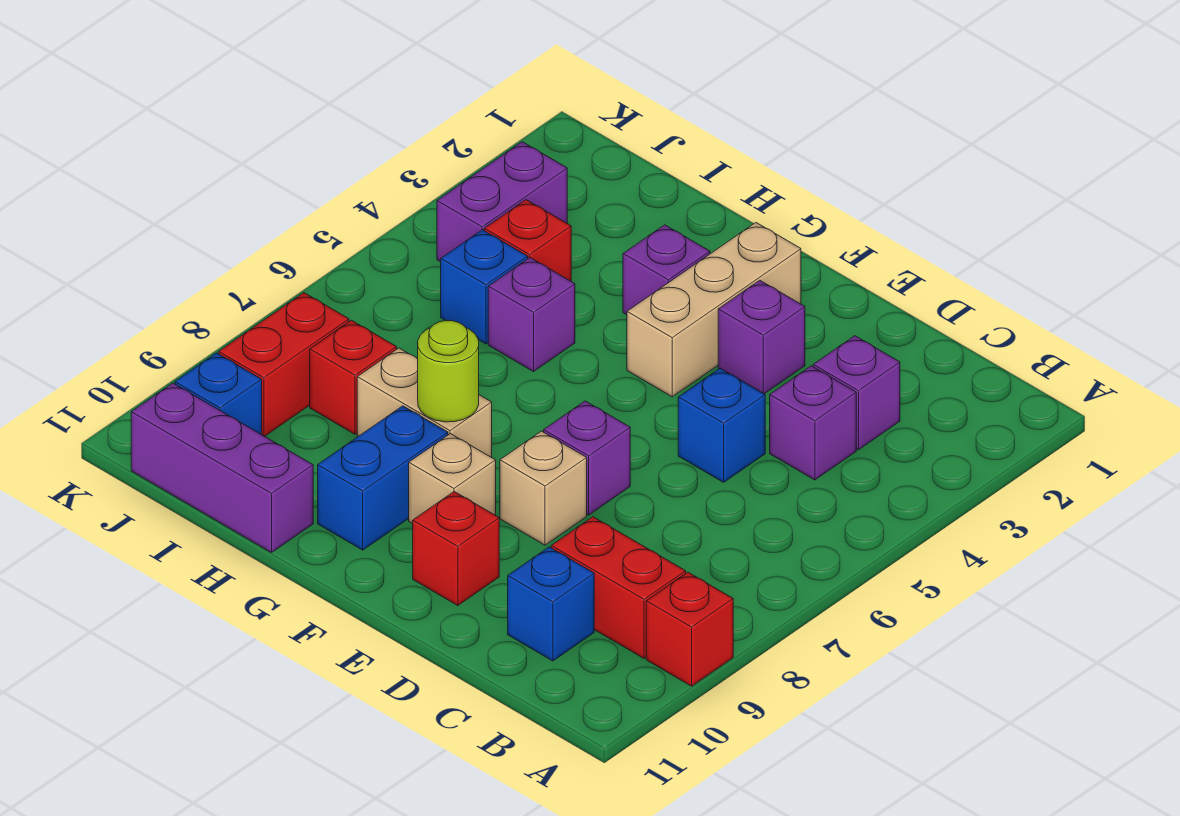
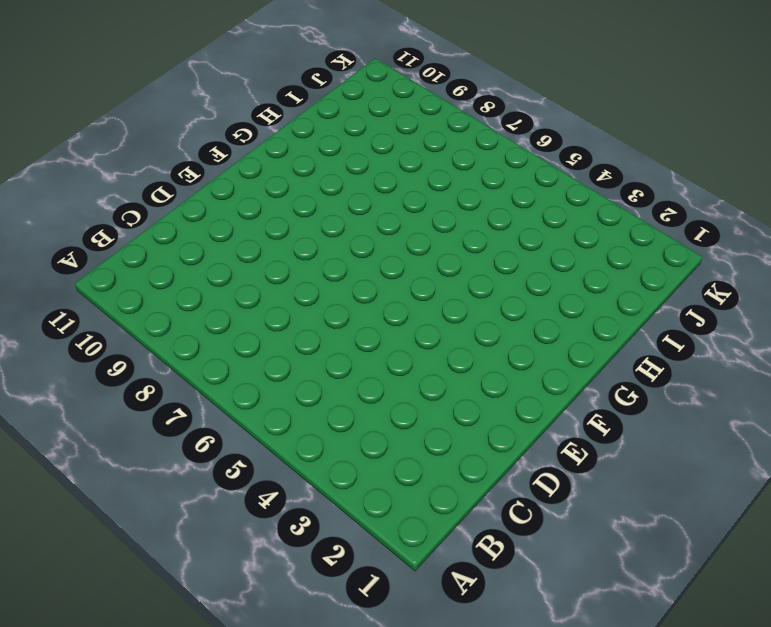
none -> red brick A9 level 1
none -> red brick B9:C9 level 1
none -> purple brick C3 level 1

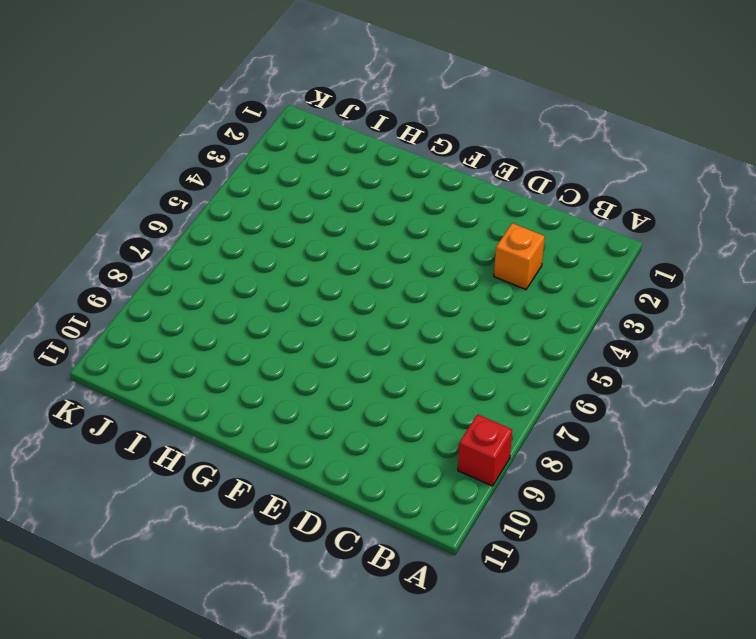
orange brick C3 level 1 -> purple brick C3 level 1
none -> red brick B9:C9 level 1
none -> purple brick C4 level 1
none -> blue brick C10 level 1

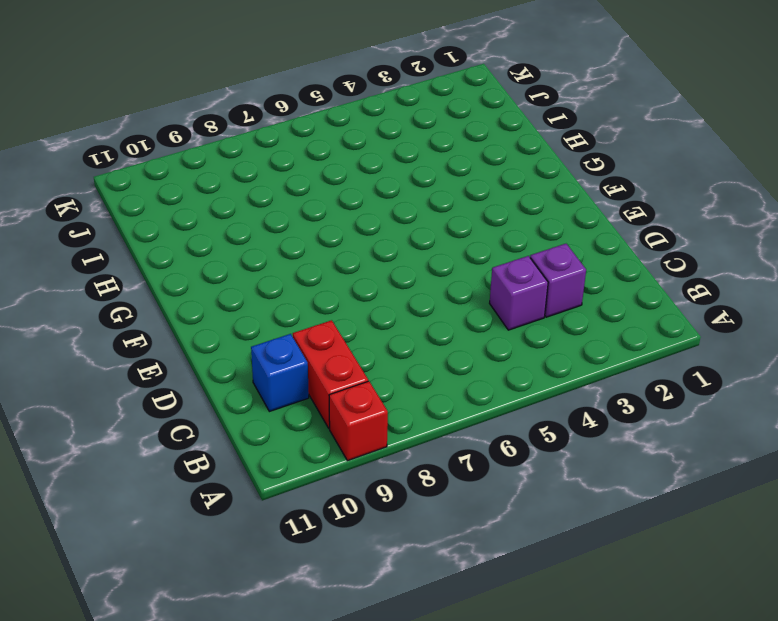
none -> blue brick D5 level 1
none -> purple brick E3 level 1
none -> purple brick E7 level 1

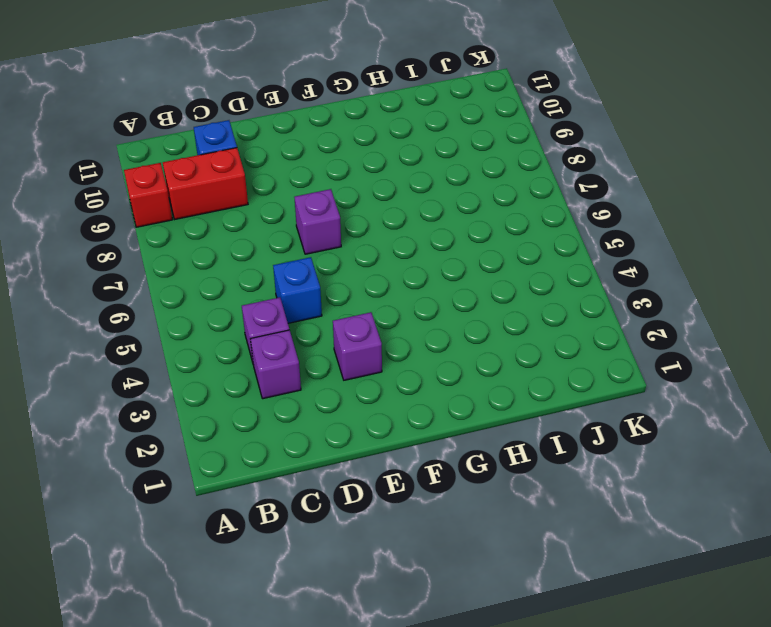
none -> tan brick E8 level 1
none -> red brick E10 level 1
none -> tan brick F2:F4 level 1

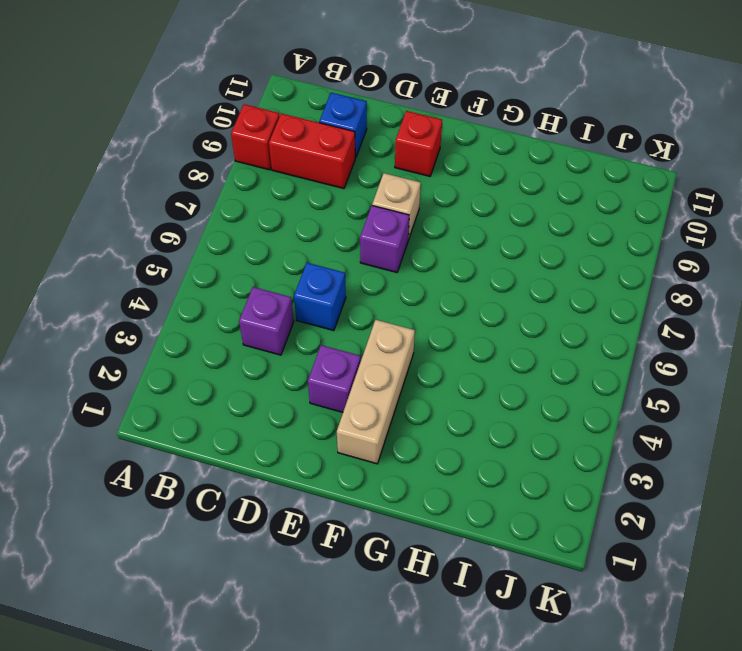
none -> purple brick C3 level 1
none -> tan brick F9 level 1
none -> purple brick G3 level 1

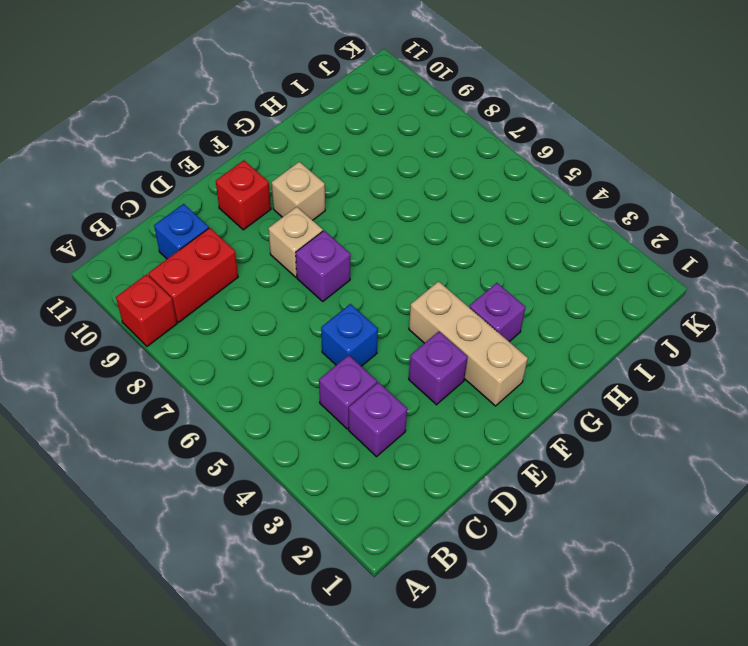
none -> tan brick G8:H8 level 1
none -> blue brick G9:G10 level 1
none -> purple brick H5 level 1

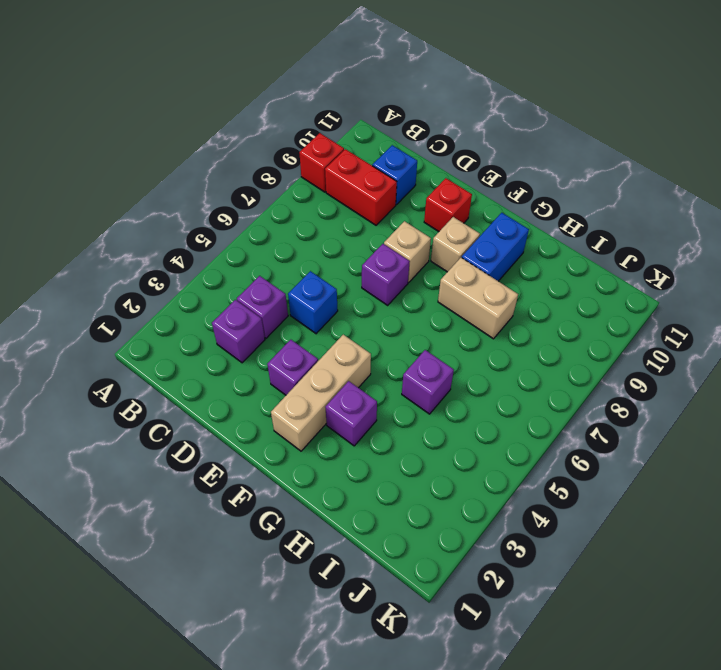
none -> purple brick H11:J11 level 1
none -> red brick I4 level 1
none -> blue brick I5 level 1

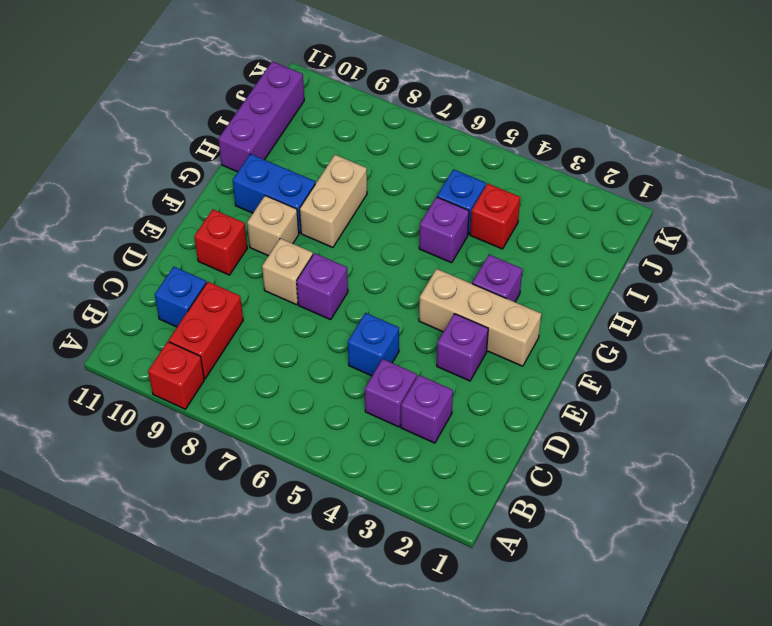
none -> red brick I8 level 1
none -> purple brick J3:J4 level 1
none -> red brick J8:J9 level 1

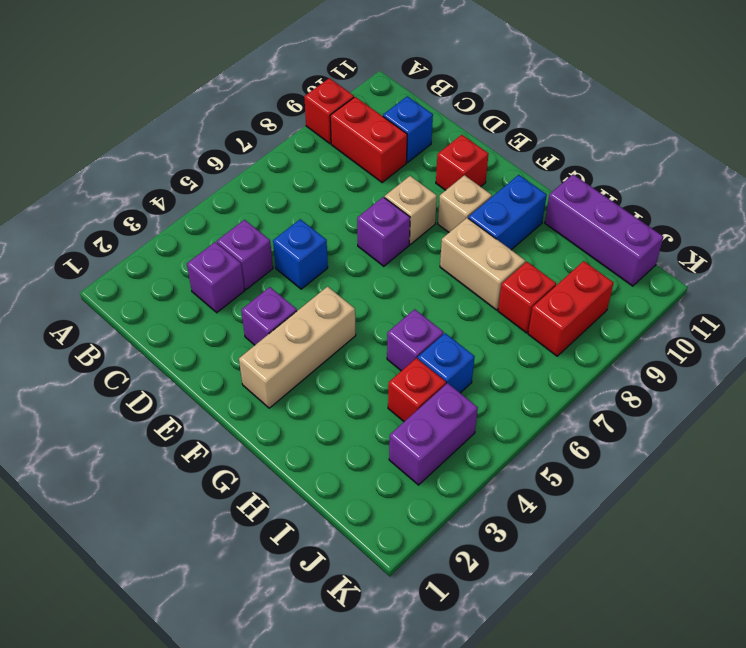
none -> purple brick G3 level 1
none -> blue brick J10 level 1
none -> lime round brick G8 level 2

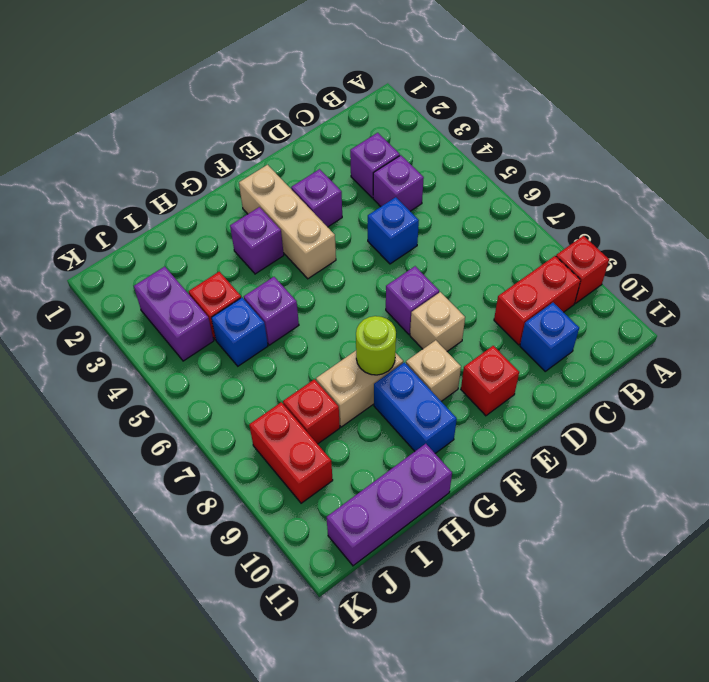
none -> blue brick J10 level 1

